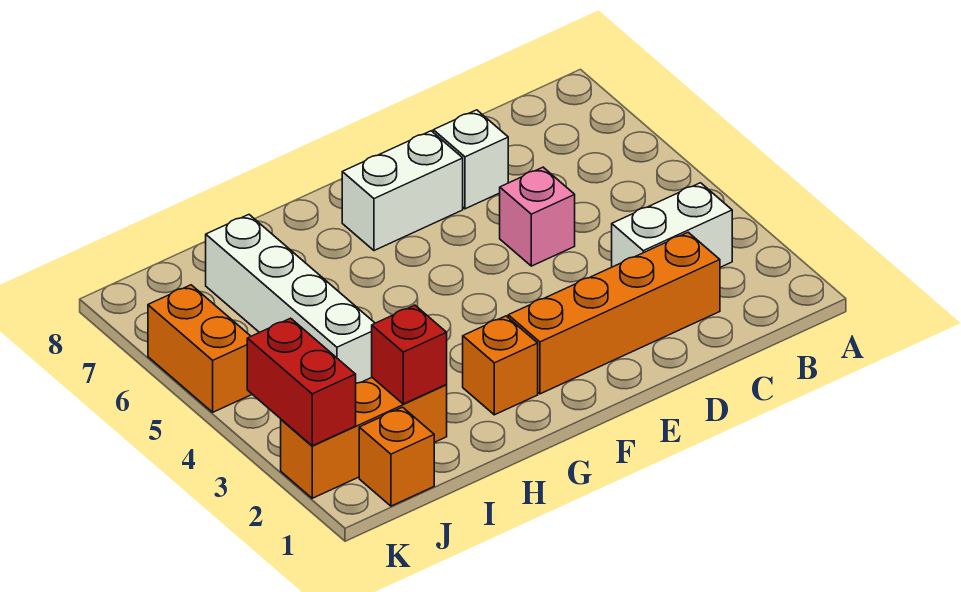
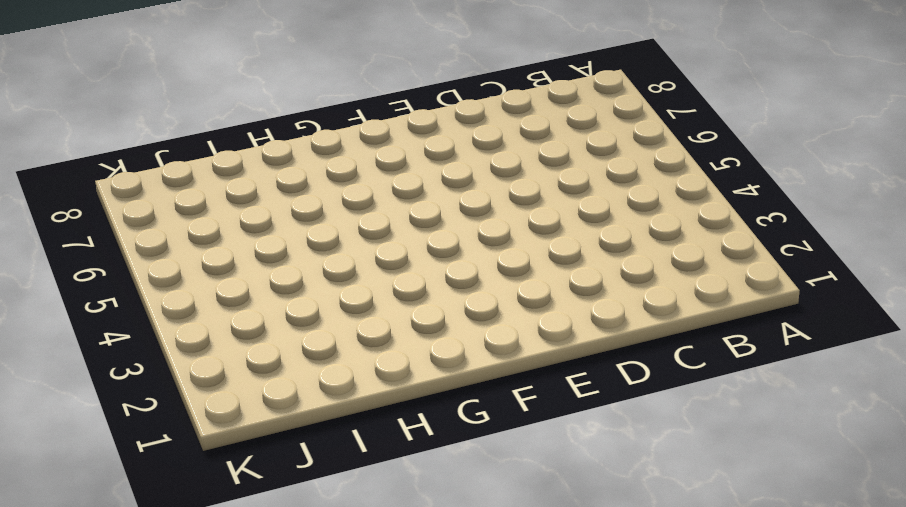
none -> white brick B3:C3 level 1
none -> orange brick C2:F2 level 1
none -> pink brick D5 level 1

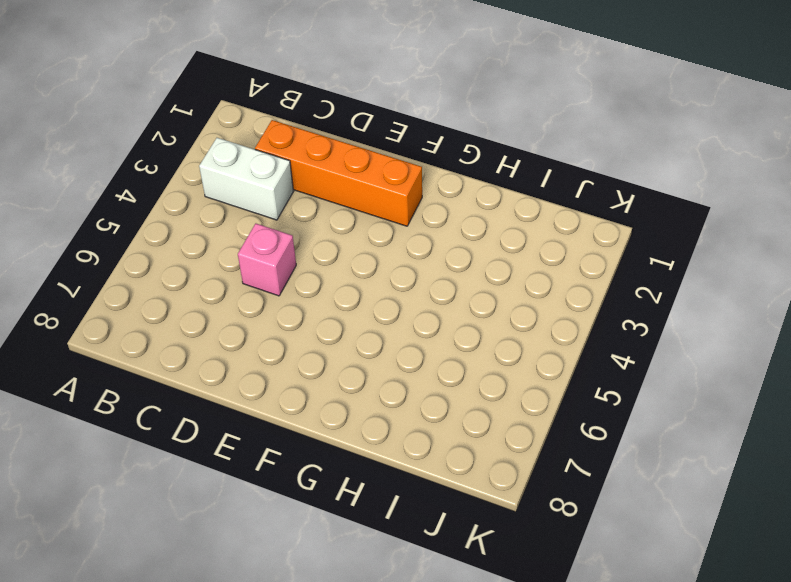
none -> white brick D7 level 1
none -> white brick E7:F7 level 1
none -> orange brick G2 level 1

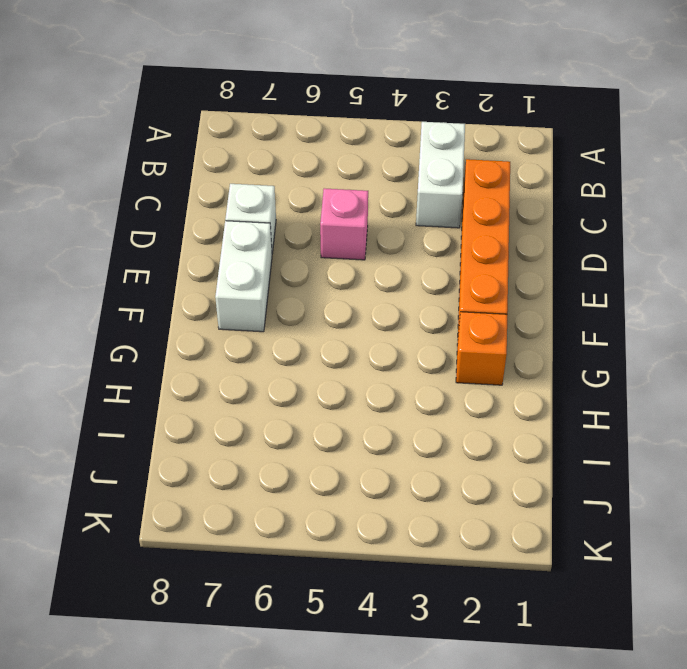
none -> orange brick I2:K2 level 1
none -> white brick I4:I7 level 1
none -> orange brick J1 level 1

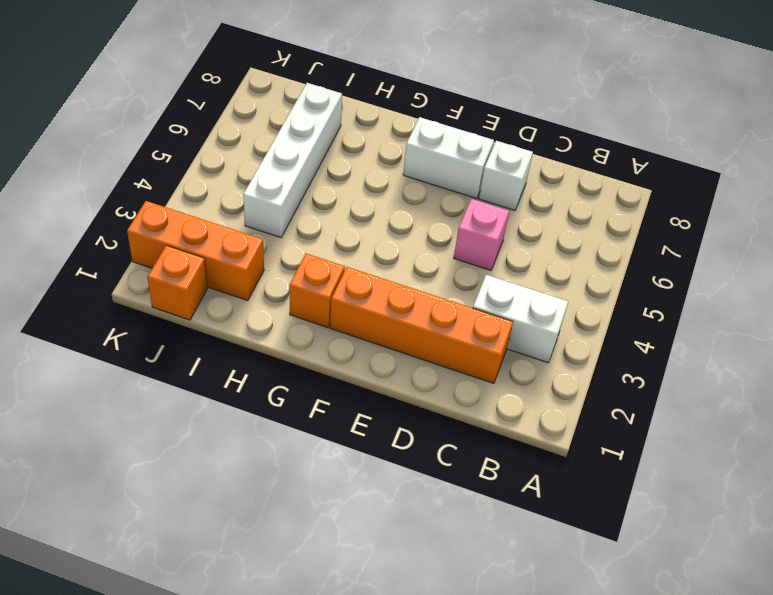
none -> orange brick K5:K6 level 1
none -> red brick I2 level 2
none -> red brick K2:K3 level 2

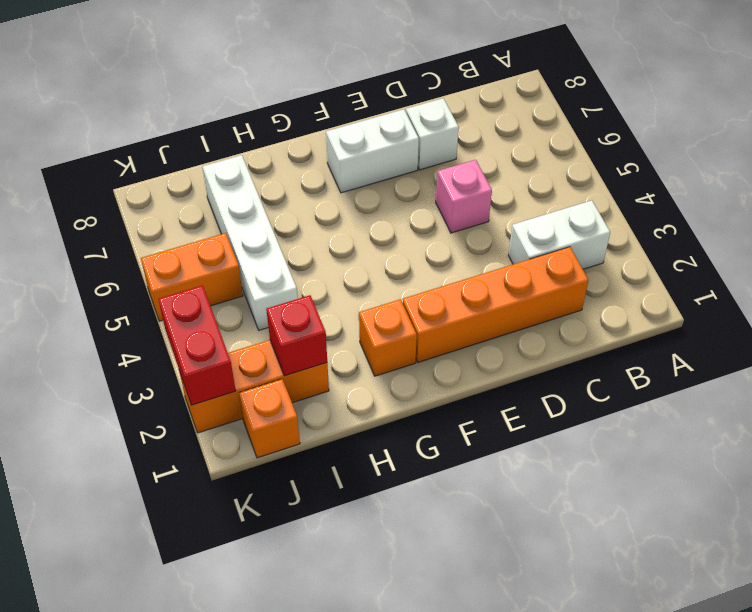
orange brick J5:K5 level 1 -> orange brick K5:K6 level 1

